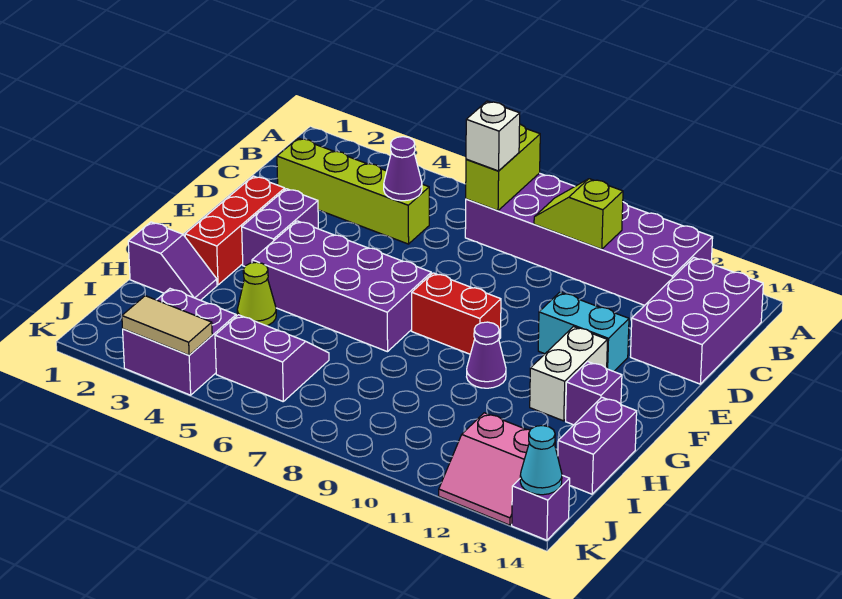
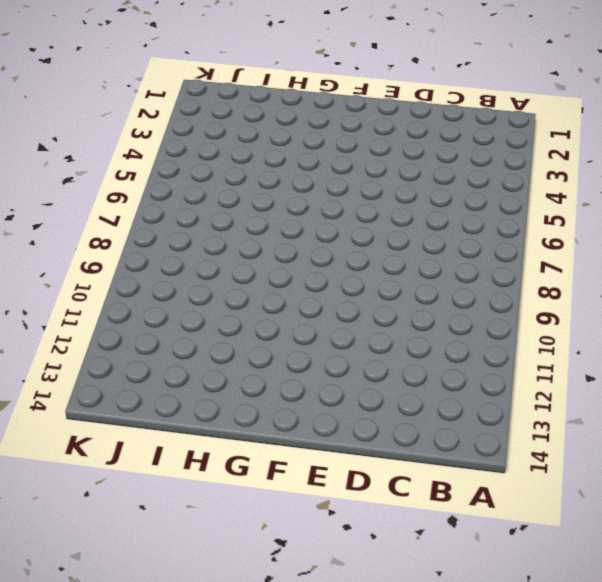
none -> purple brick A7:B12 level 1
none -> purple brick B13:D14 level 1
none -> lime brick C2:C5 level 1

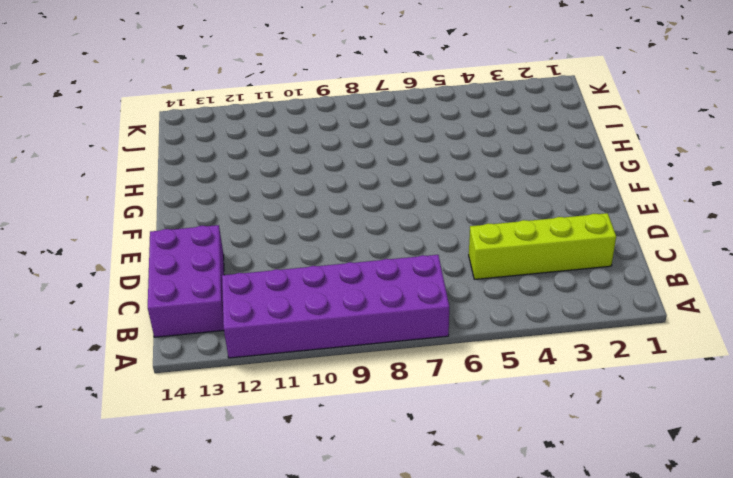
none -> red brick E2:G2 level 1
none -> purple brick E3:F3 level 1
none -> cyan brick E11:E12 level 1

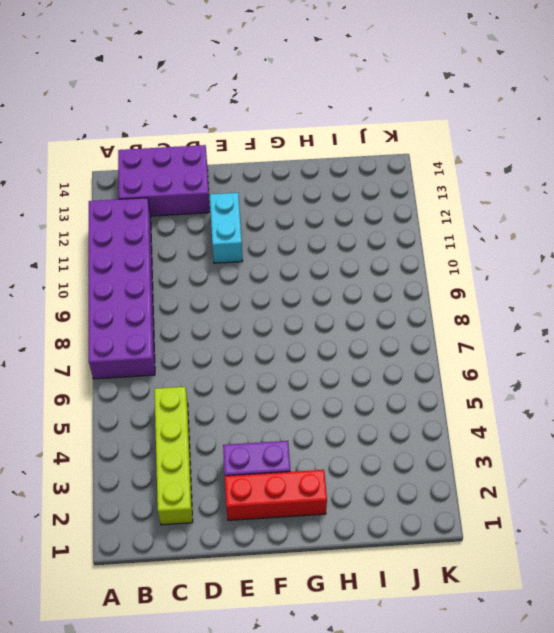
none -> purple brick F4:G7 level 1
none -> red brick F8:F9 level 1
none -> white brick F12:G12 level 1

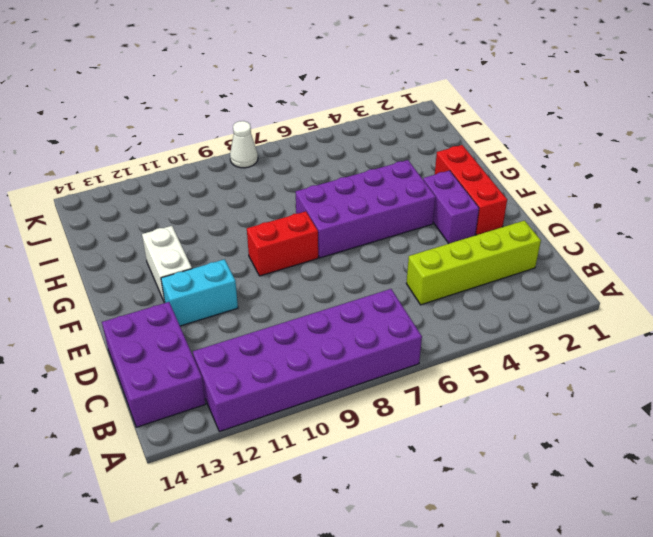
white cone K8 level 1 -> none
none -> purple cone G10 level 1
none -> purple brick G13 level 1
none -> purple slope H1:H2 level 1 top 1

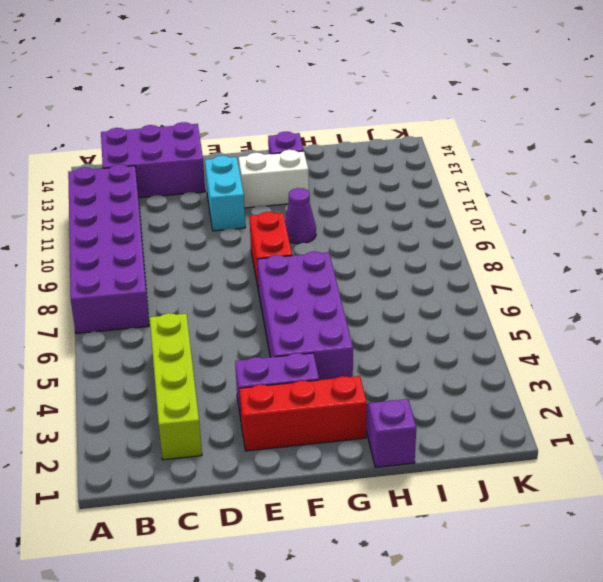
none -> lime cone H4 level 1
none -> purple brick H14:I14 level 1
none -> purple slope I5:J6 level 1 top J

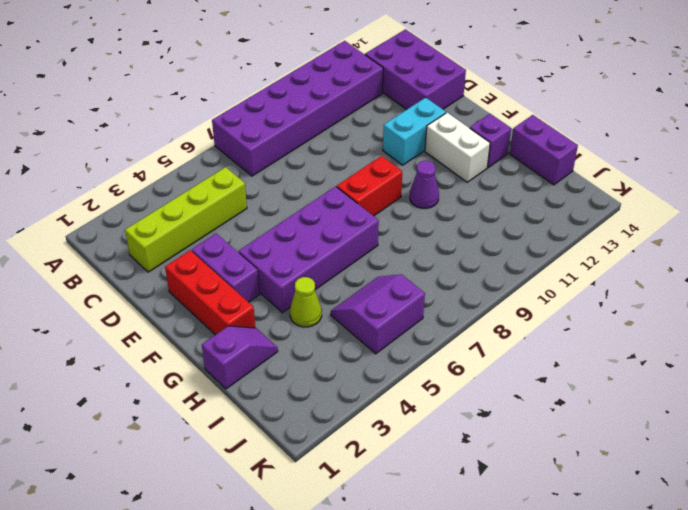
none -> purple brick J3:K4 level 1
none -> pink slope J12:K13 level 1 top J
none -> purple brick K14 level 1

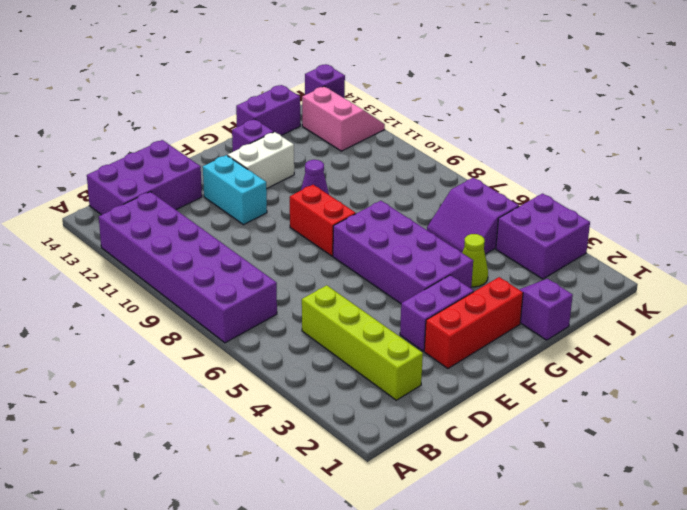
none -> lime brick A7:B7 level 2
none -> lime slope B9:B10 level 2 top 10
none -> purple cone C5 level 2

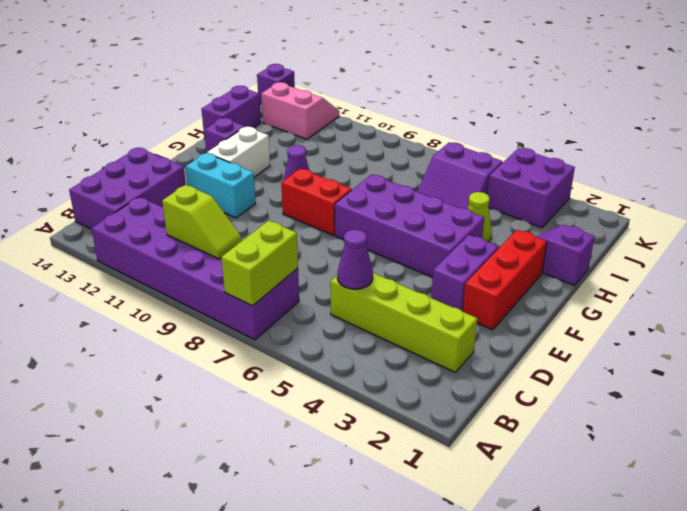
none -> tan tile K3:K4 level 2
none -> cyan cone K14 level 2
none -> white brick B7 level 3

